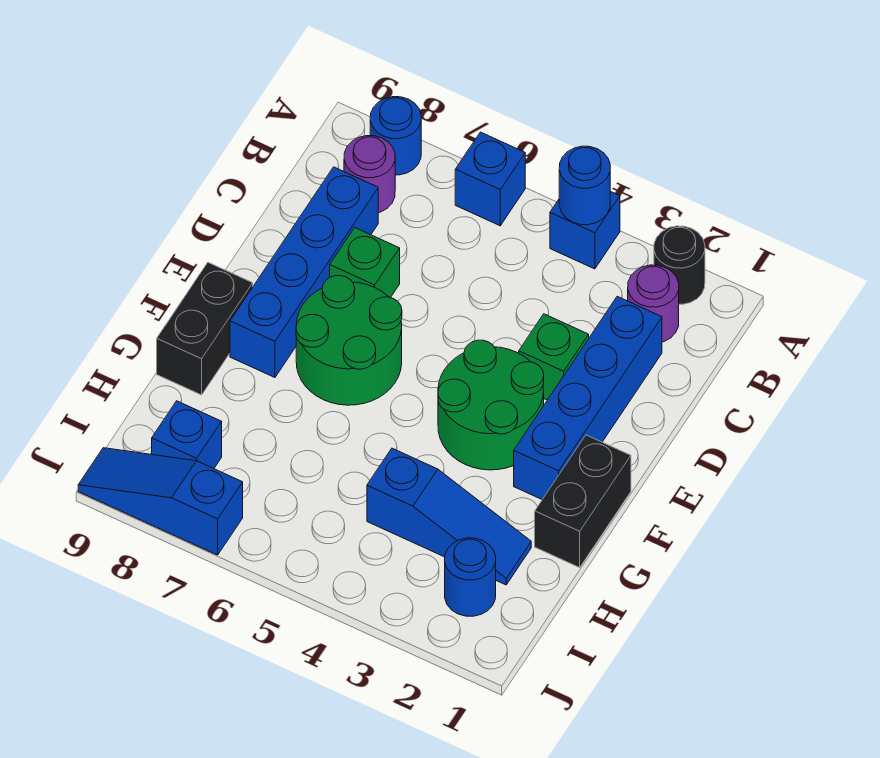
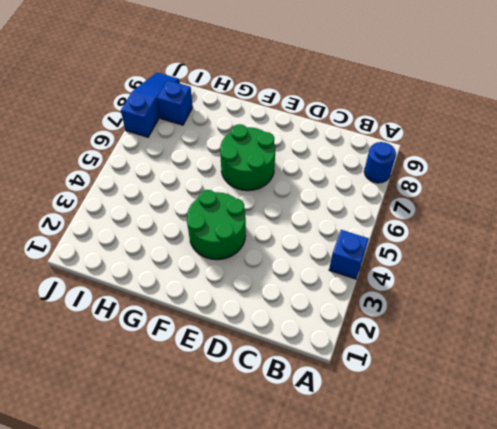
none -> black round brick A2 level 1
none -> blue brick A6 level 1
none -> purple round brick B2 level 1

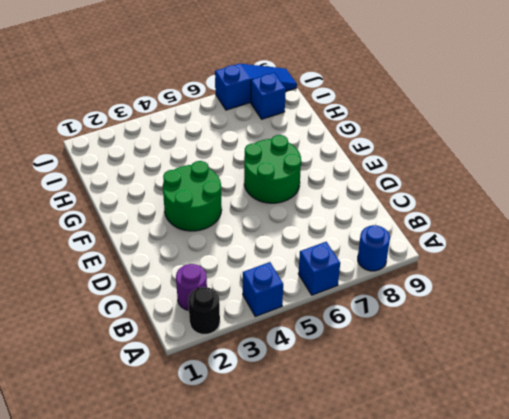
none -> purple round brick B8 level 1
none -> blue brick C2:F2 level 1
none -> blue brick C8:F8 level 1

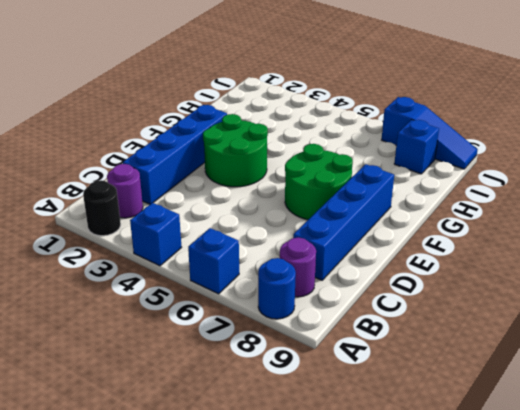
none -> green brick D3 level 1
none -> green brick D7 level 1
none -> black brick F1:G1 level 1

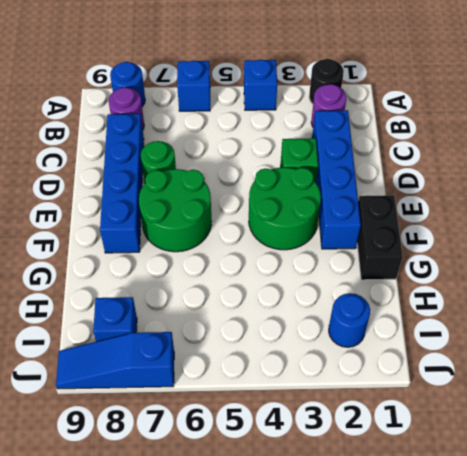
green round brick D7 level 1 -> green brick D7 level 1
none -> black brick F9:G9 level 1
none -> blue slope H2:H4 level 1 top 4
none -> blue round brick A4 level 2

